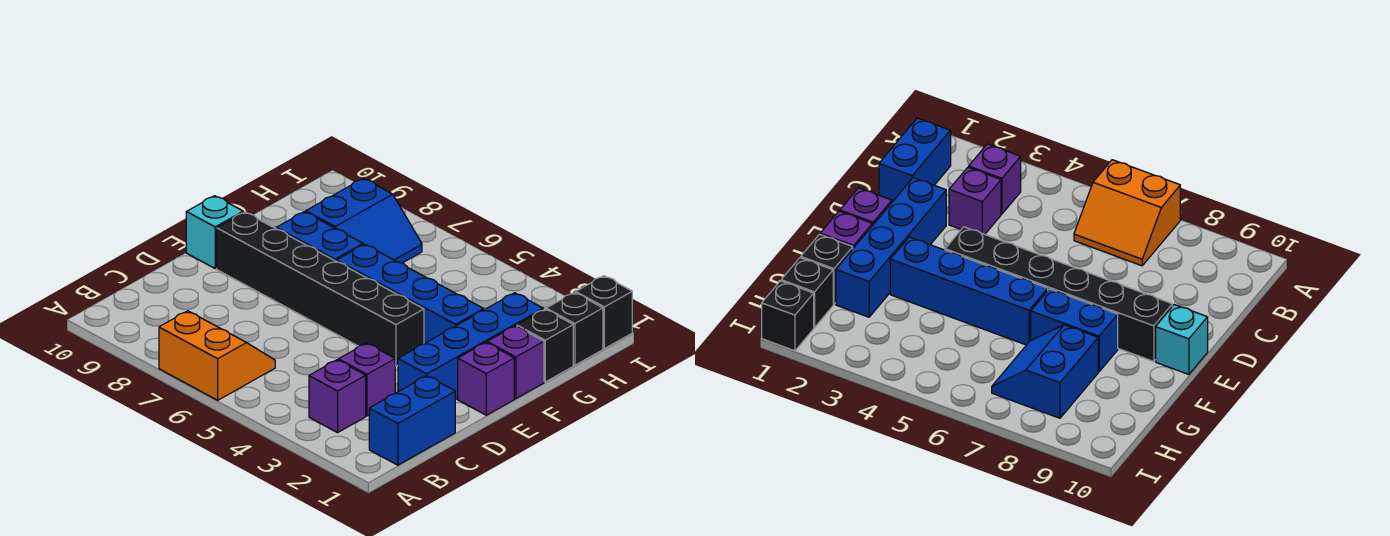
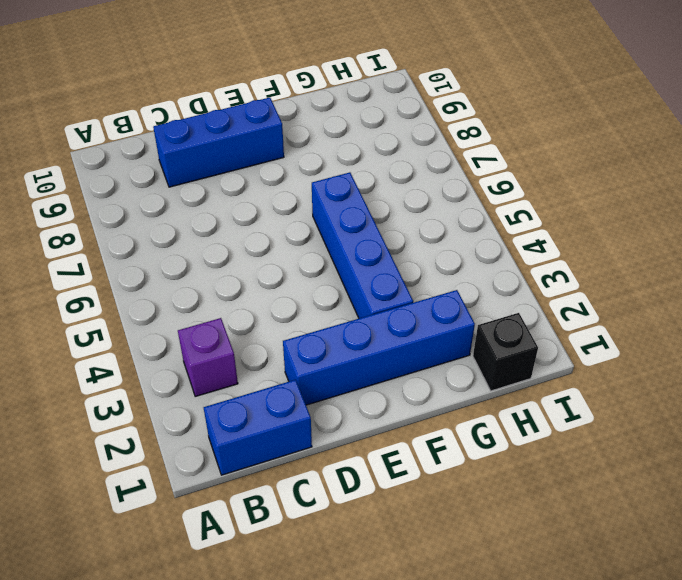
blue brick C9:E9 level 1 -> black brick E4:E9 level 1
none -> orange slope A6:B7 level 1 top A
none -> purple brick C3 level 1
none -> purple brick E1 level 1

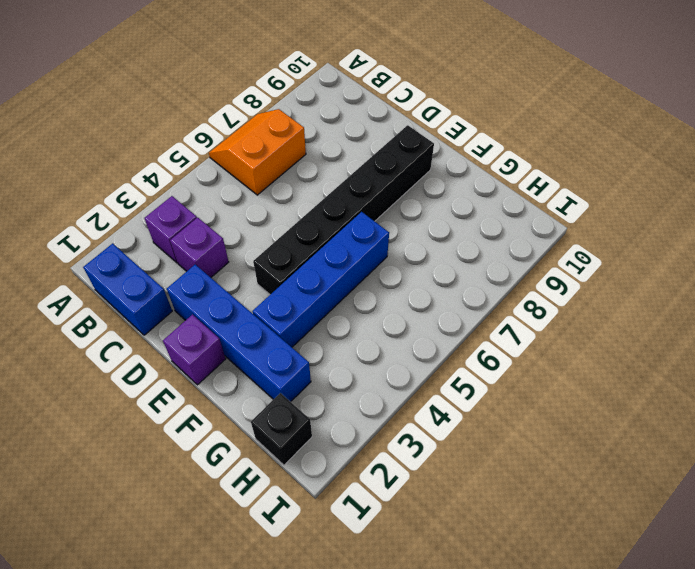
orange slope A6:B7 level 1 top B -> orange slope A6:B7 level 1 top A
none -> cyan brick E10 level 1
none -> purple brick F1 level 1
none -> blue brick F7:F8 level 1

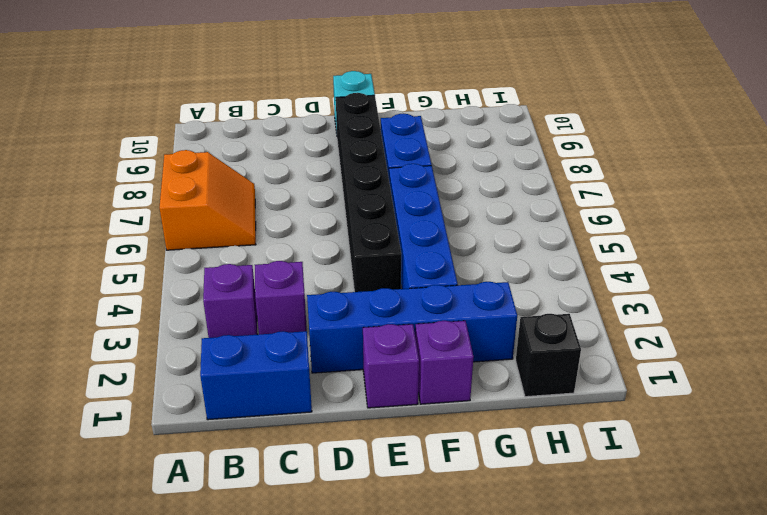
none -> black brick G1 level 1
none -> blue slope G7:H8 level 1 top 8
none -> black brick I1 level 1

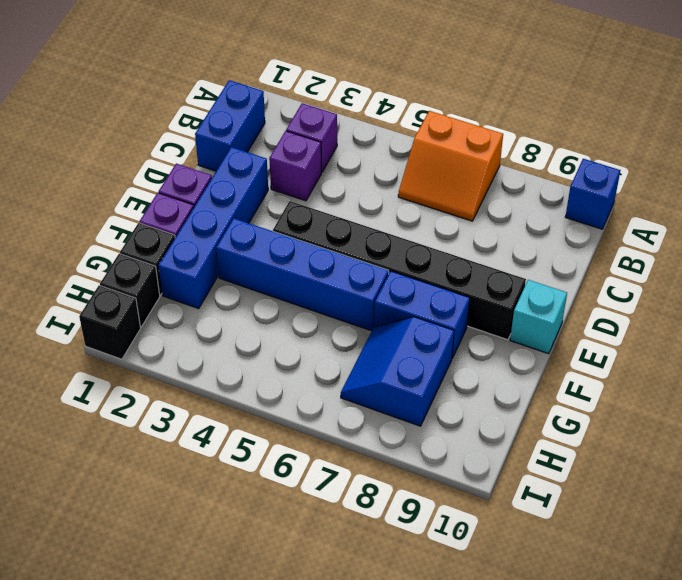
blue brick A10 level 1 -> none

